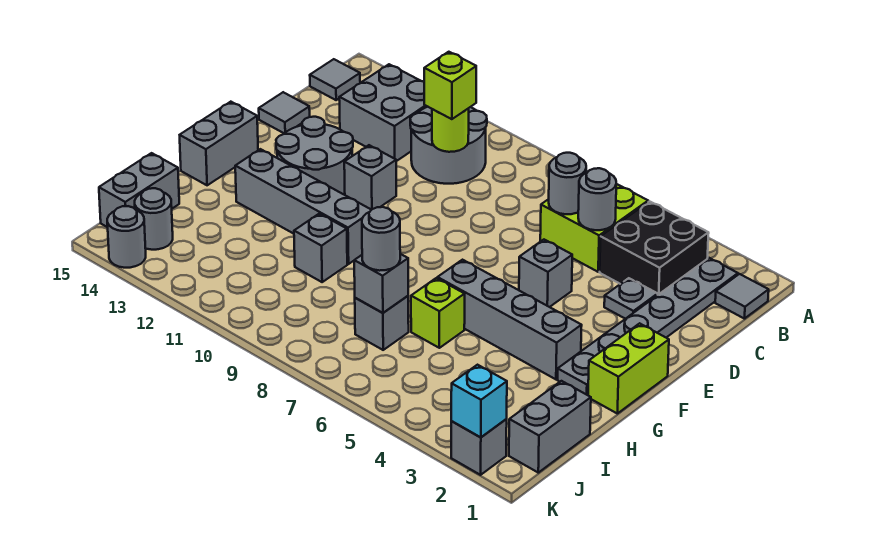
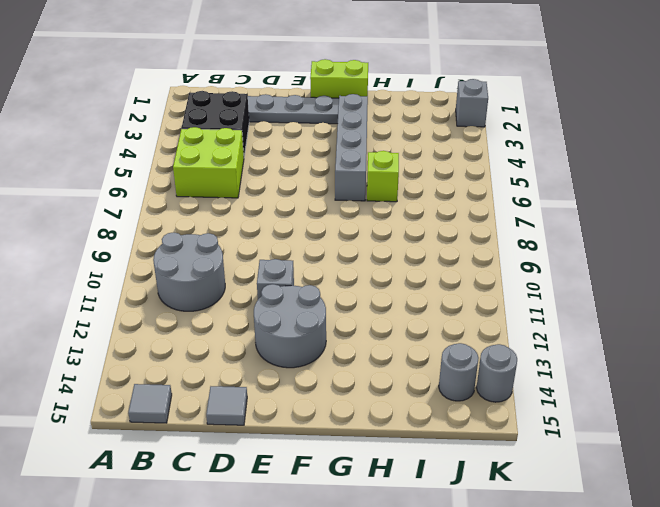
none -> grey tile B1 level 1
none -> grey brick B12:C13 level 1
none -> grey plate D3 level 1
none -> grey brick E5 level 1

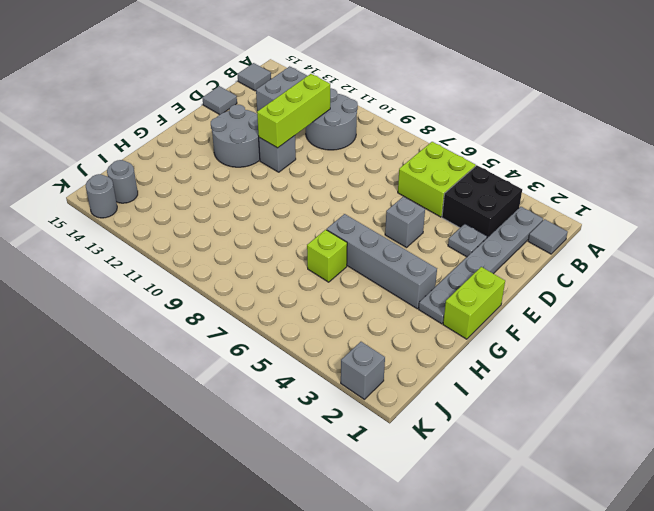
lime brick C11:E11 level 2 -> none
none -> grey brick F15:G15 level 1
none -> grey brick G10:G13 level 1
none -> grey brick H10 level 1
none -> grey brick I1:J1 level 1

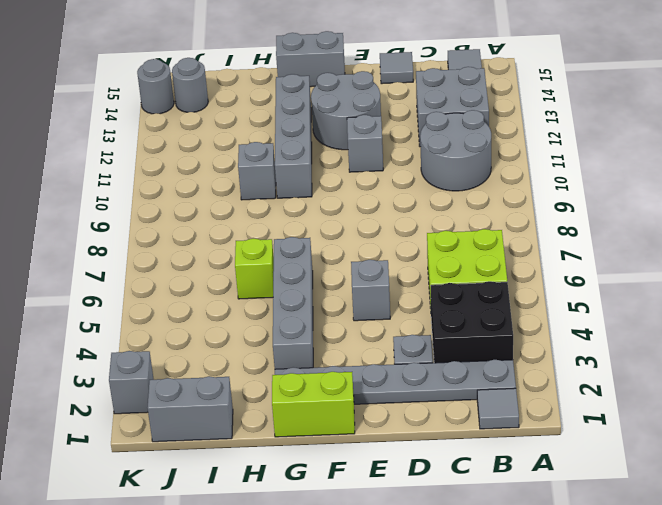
none -> grey brick I7 level 1
none -> grey brick I15:J15 level 1
none -> grey round brick C5 level 2
none -> grey round brick C6 level 2

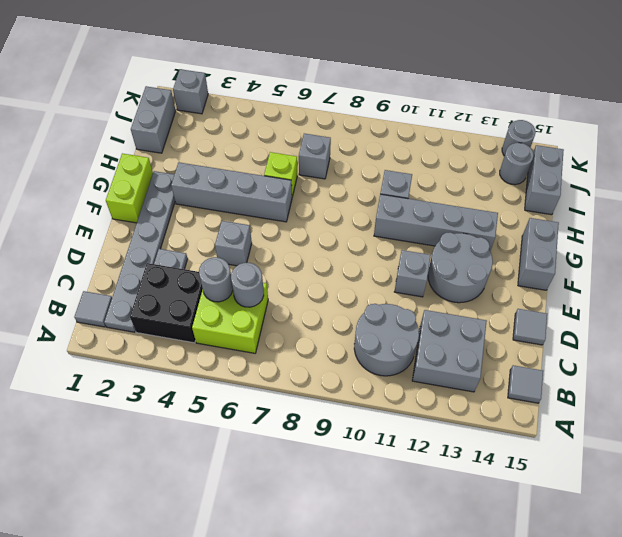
none -> lime round brick C10 level 2
none -> grey brick I7 level 2
none -> cyan brick K2 level 2
none -> lime brick C10 level 3

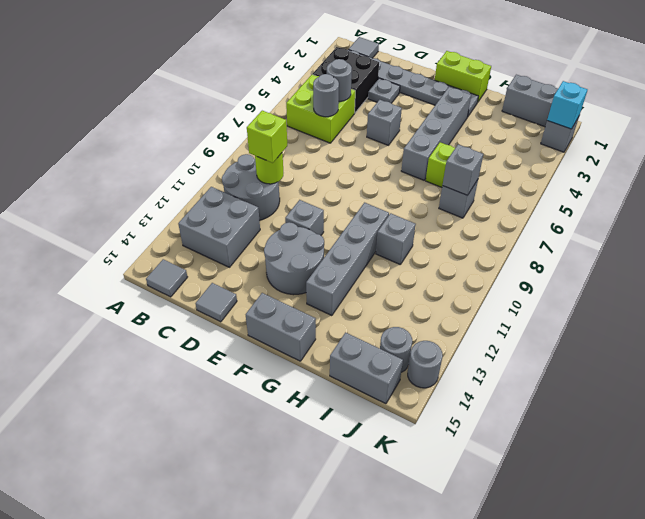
none -> grey round brick I7 level 3

